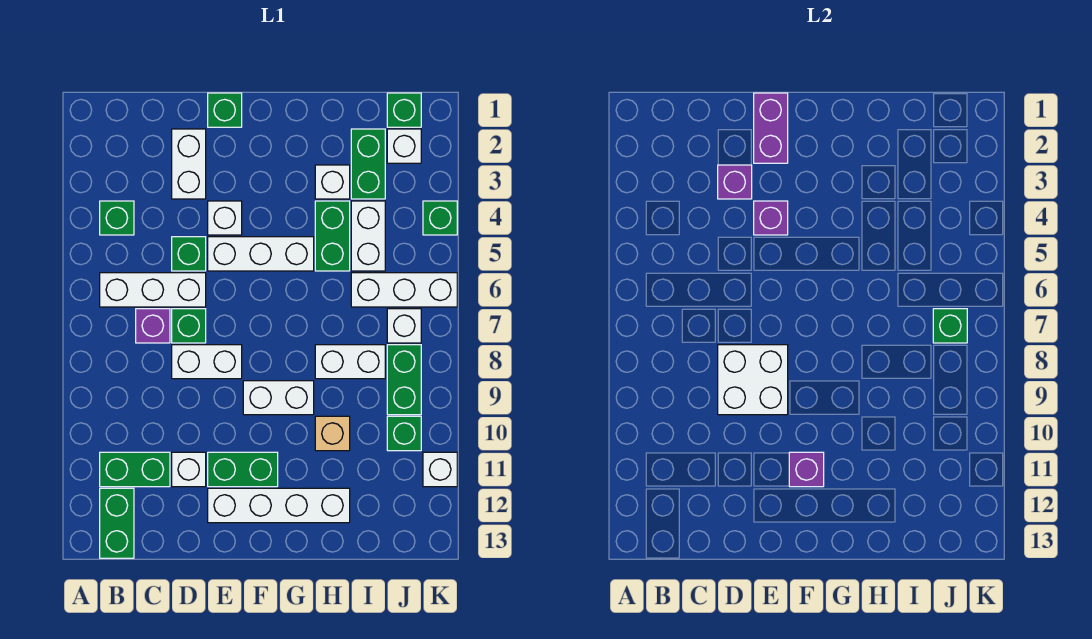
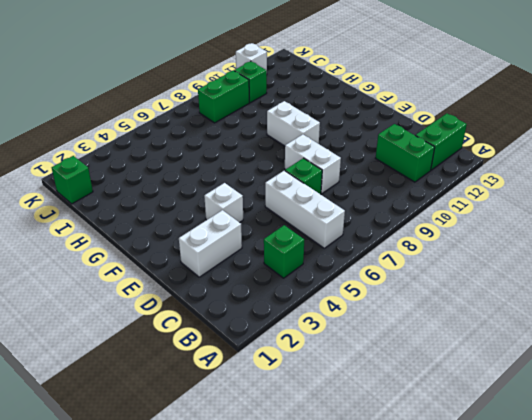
none -> purple brick C7 level 1
none -> green brick D5 level 1
none -> white brick D11 level 1
none -> green brick E1 level 1

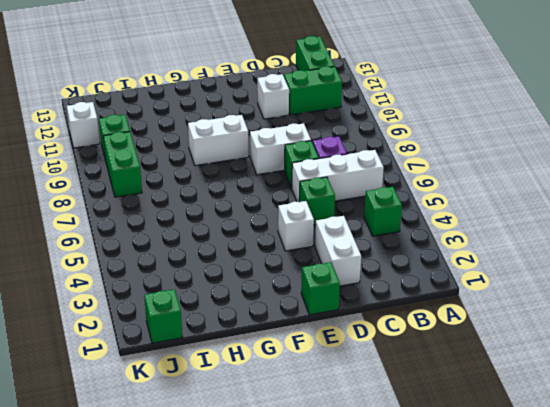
none -> white brick E5:G5 level 1
none -> green brick E11:F11 level 1
none -> white brick E12:H12 level 1
none -> white brick H3 level 1

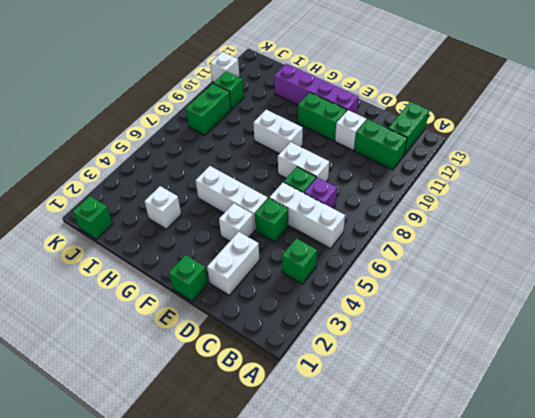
purple brick E12:H12 level 1 -> white brick E12:H12 level 1
none -> green brick H4:H5 level 1
none -> white brick H8:I8 level 1
none -> tan brick H10 level 1
none -> green brick I2:I3 level 1

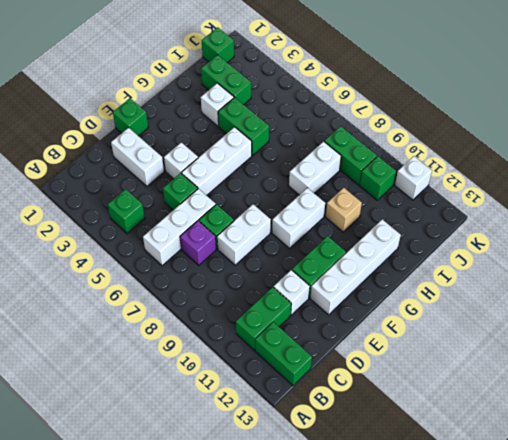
none -> white brick I4:I5 level 1
none -> white brick I6:K6 level 1
none -> white brick J2 level 1
none -> white brick J7 level 1

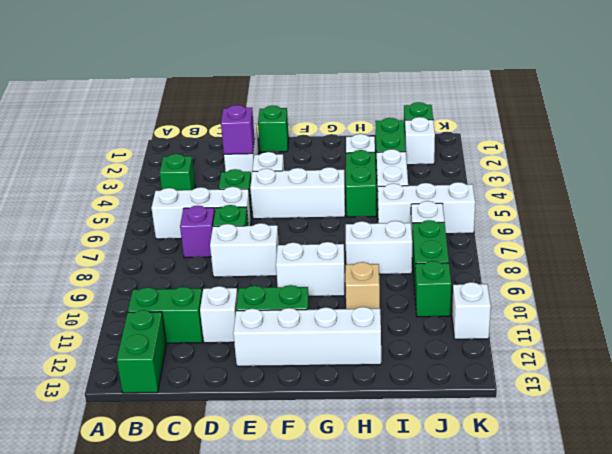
none -> green brick K4 level 1
none -> white brick D8:E9 level 2
none -> purple brick E1:E2 level 2
none -> purple brick E4 level 2

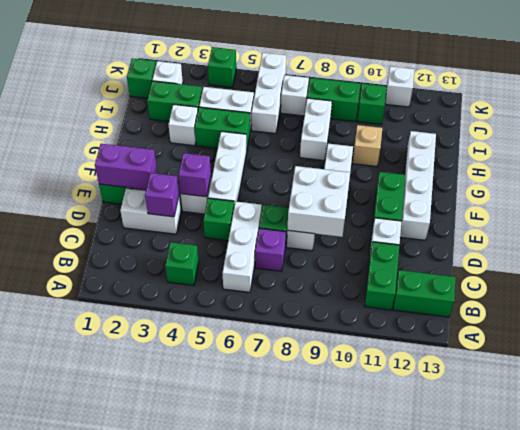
none -> purple brick F11 level 2
none -> green brick J7 level 2

